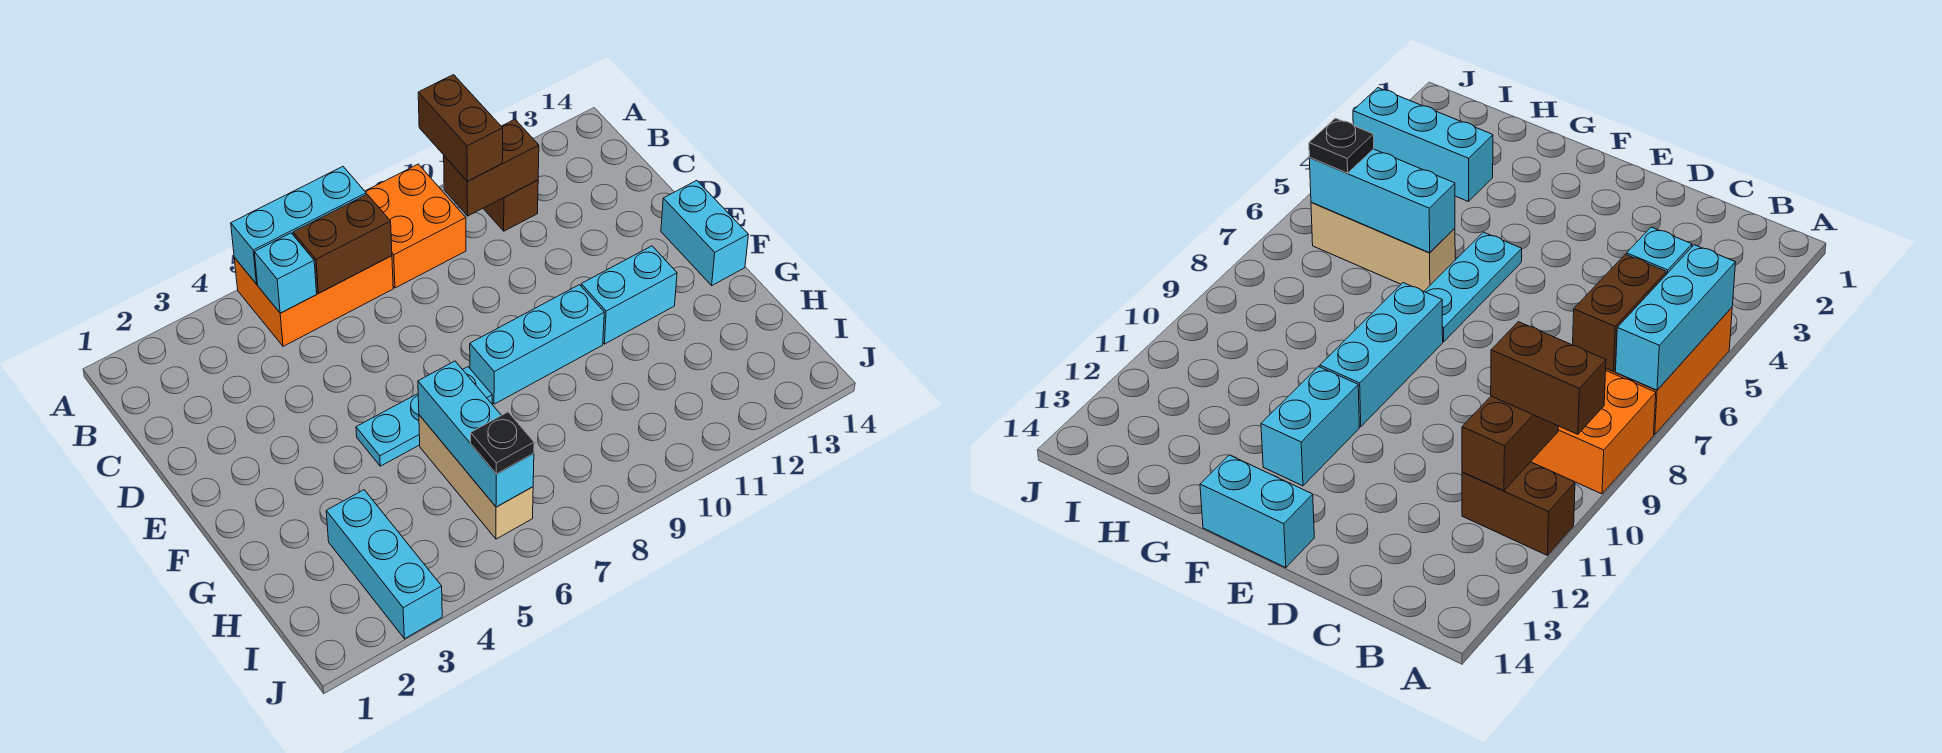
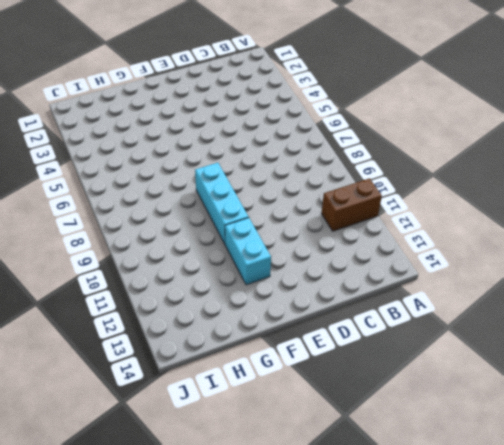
none -> orange brick A5:B7 level 1
none -> orange brick A8:B9 level 1
none -> cyan brick E14:F14 level 1

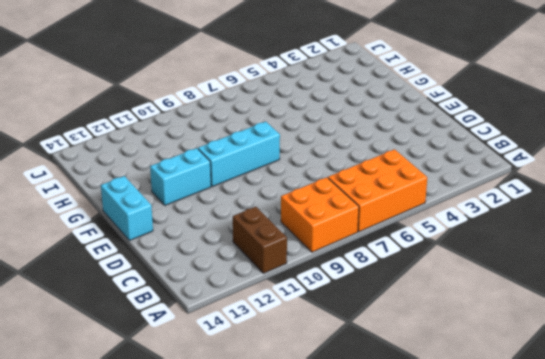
none -> cyan plate F5:F7 level 1
none -> tan brick G6:I6 level 1
none -> cyan brick H3:J3 level 1

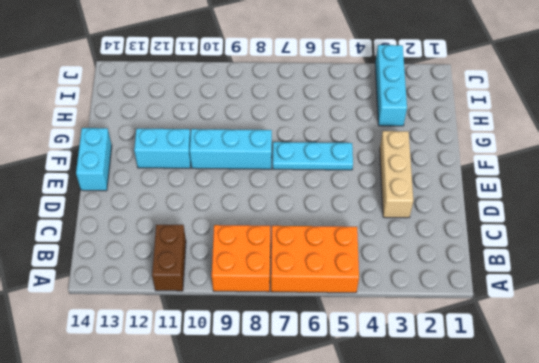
tan brick D3:F3 level 1 -> tan brick G6:I6 level 1
none -> cyan brick A5:A7 level 2
none -> cyan brick B5 level 2
none -> brown brick B6:B7 level 2

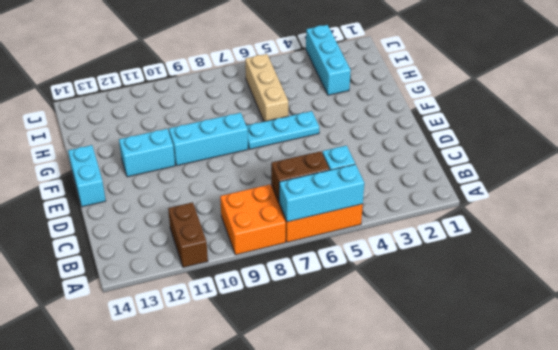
none -> brown brick B10:B11 level 2
none -> cyan brick G6:I6 level 2
none -> brown brick A10:B10 level 3

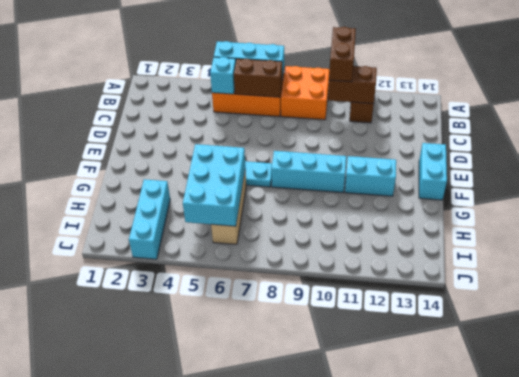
cyan brick G5:I6 level 2 -> cyan brick G6:I6 level 2
none -> black plate I6 level 3

